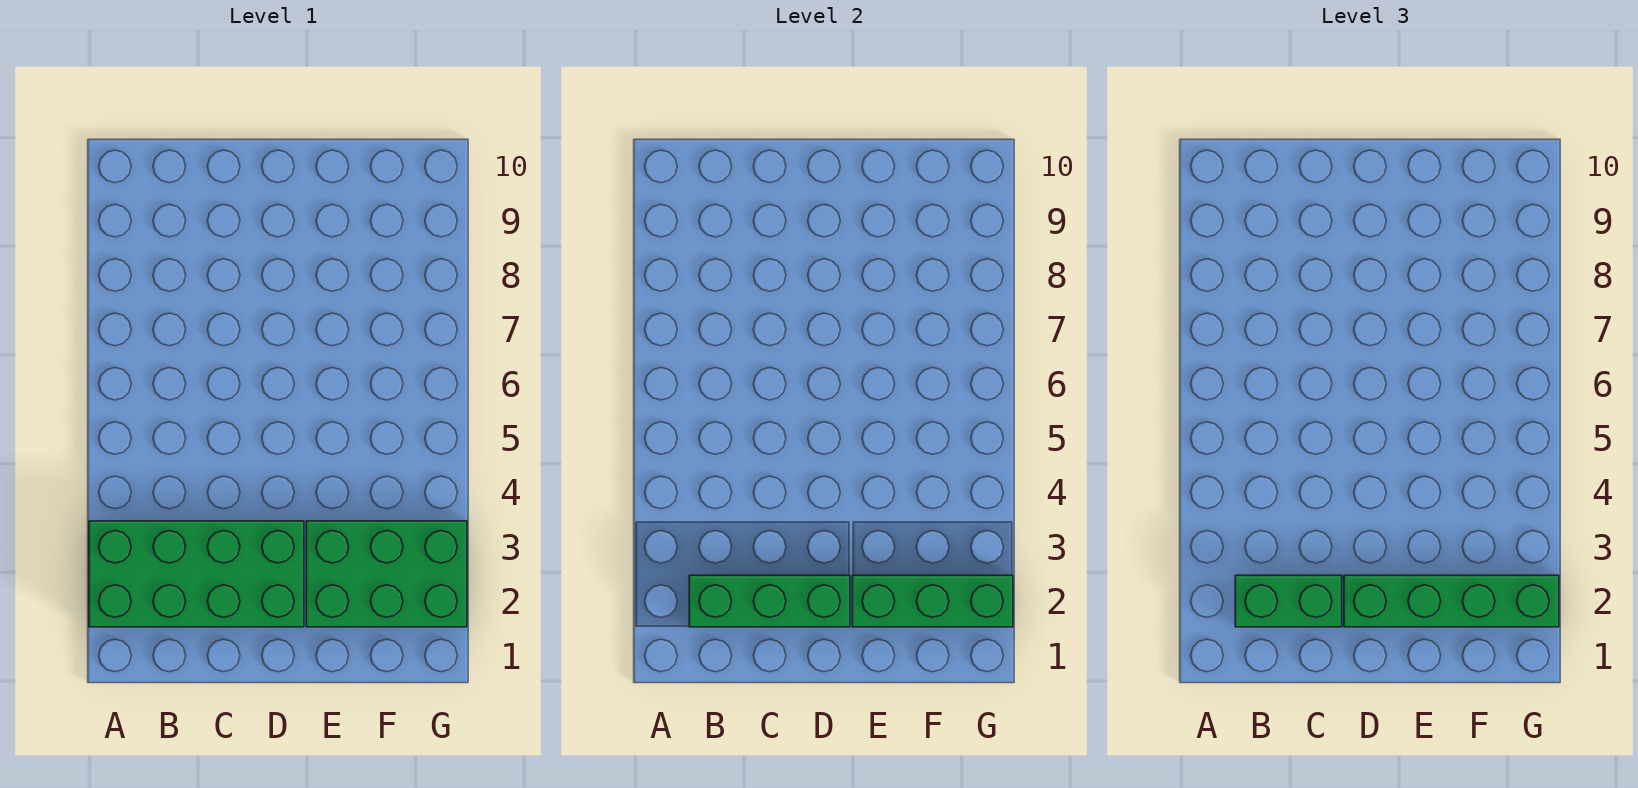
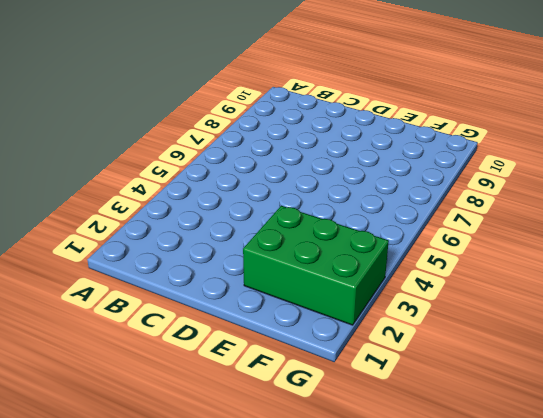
none -> green brick A2:D3 level 1
none -> green brick B2:D2 level 2

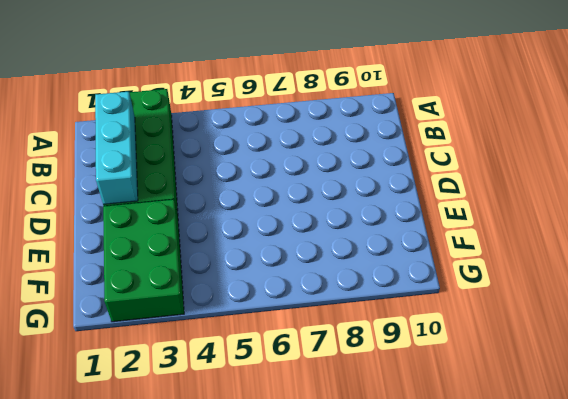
cyan brick B2:D2 level 2 -> green brick B2:D2 level 2
none -> green brick E2:G2 level 2
none -> green brick B2:C2 level 3

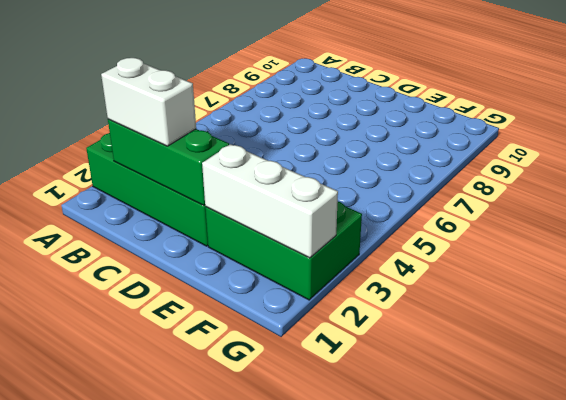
white brick B2:C2 level 3 -> green brick B2:C2 level 3
white brick E2:G2 level 2 -> green brick E2:G2 level 2
none -> green brick D2:G2 level 3

